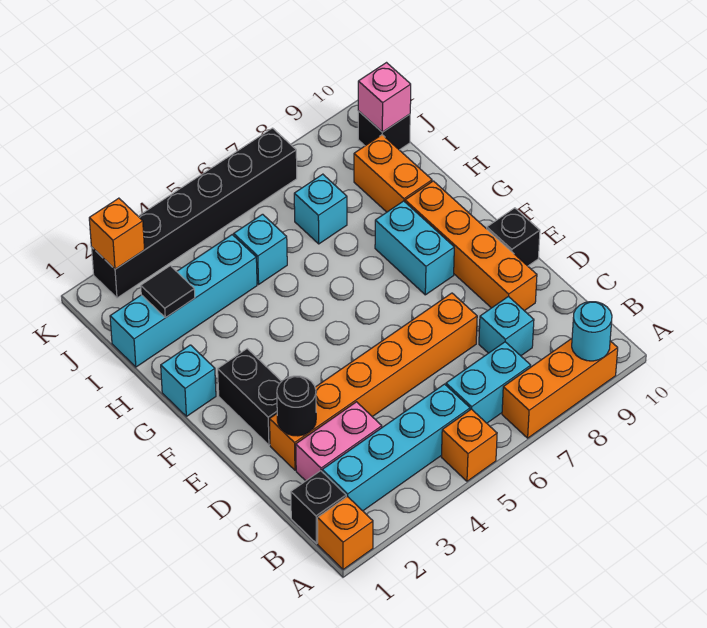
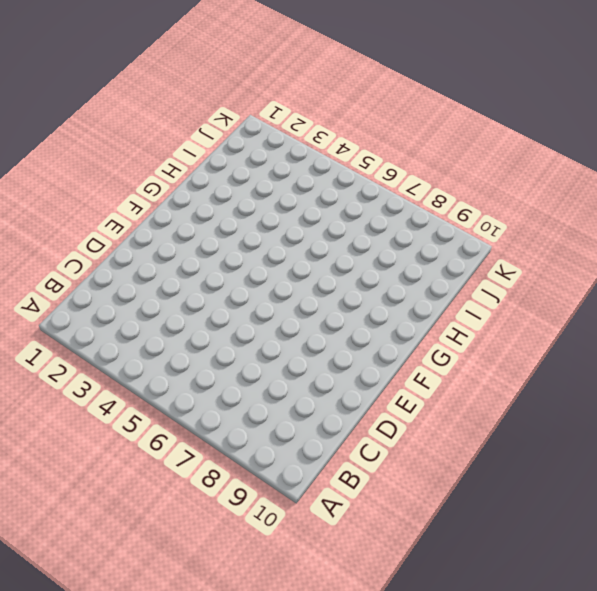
none -> orange brick A1 level 1
none -> orange brick A5 level 1
none -> orange brick A7:A9 level 1

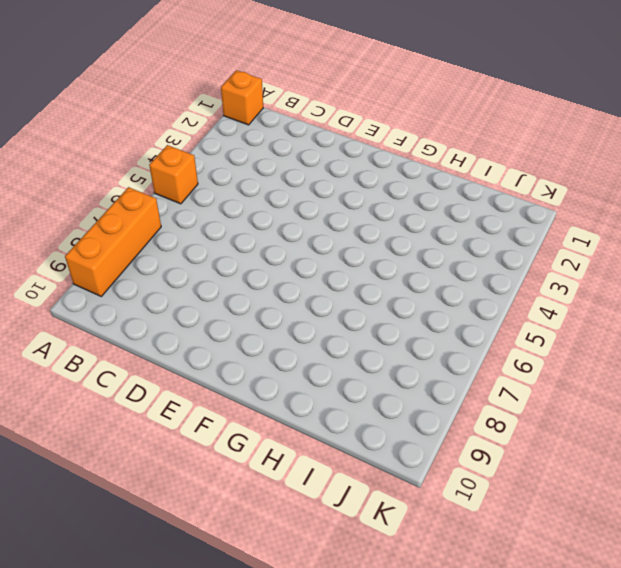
none -> black brick B1 level 1
none -> cyan brick B2:B5 level 1
none -> cyan brick B6:B7 level 1

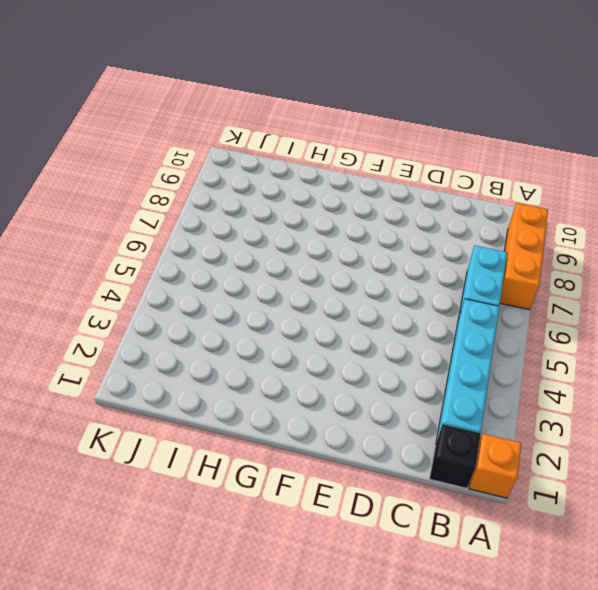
none -> orange brick A5 level 1
none -> pink brick C2:C3 level 1
none -> cyan brick C8 level 1

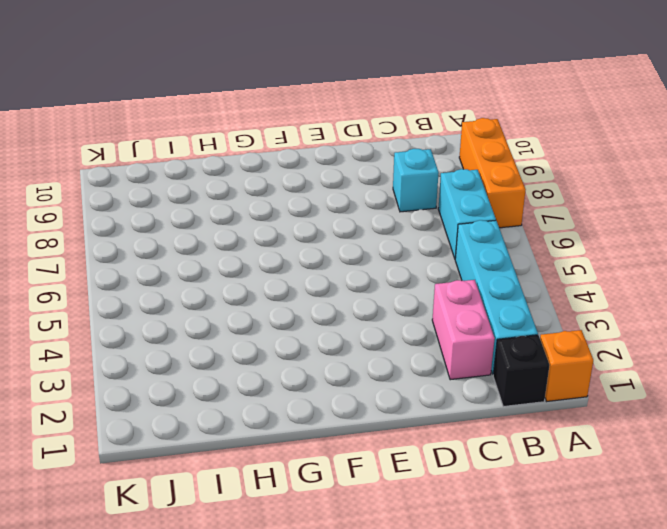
none -> orange brick A5 level 1
none -> orange brick D2:D7 level 1
none -> orange brick D9:G9 level 1

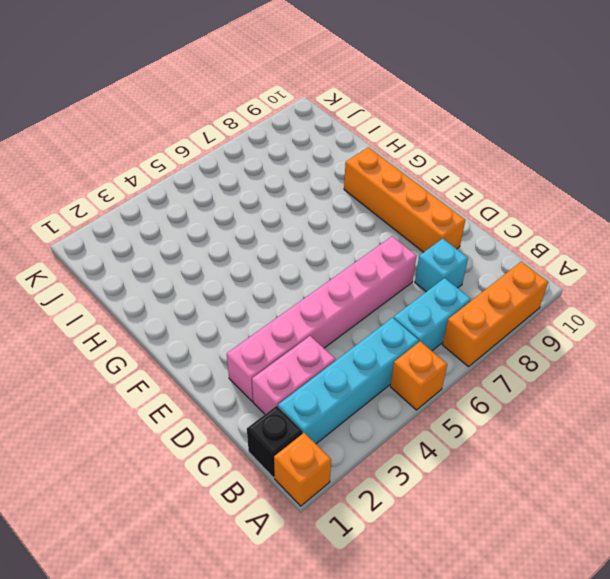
pink brick D2:D7 level 1 -> orange brick D2:D7 level 1
none -> black brick E2:F2 level 1
none -> black brick E10 level 1
none -> cyan brick F8:G8 level 1

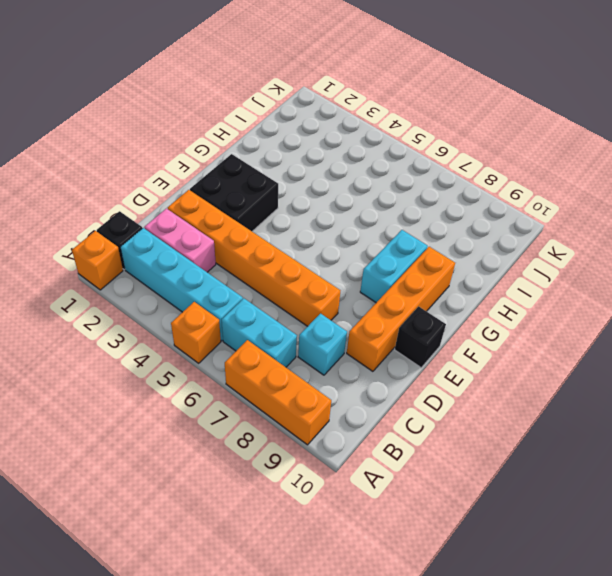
black brick E2:F3 level 1 -> black brick E2:F2 level 1
none -> cyan brick G1 level 1
none -> orange brick H9:I9 level 1
none -> cyan brick I1:I4 level 1

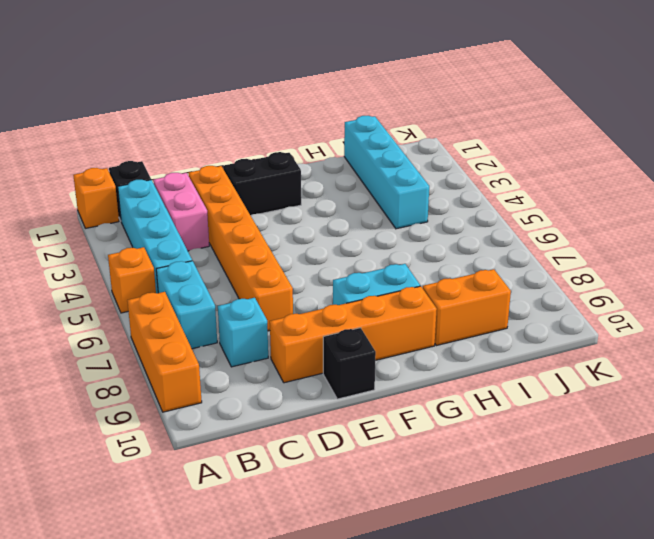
none -> cyan brick G1 level 1
none -> cyan brick I5 level 1
none -> cyan brick I7 level 1

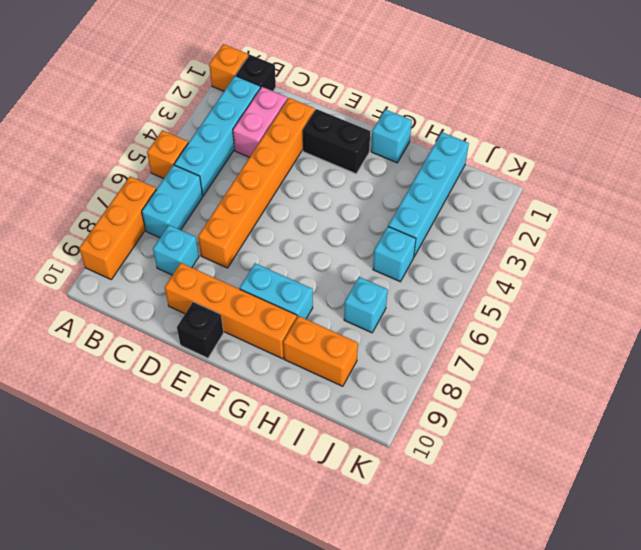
none -> black brick J10 level 1
none -> black brick K2:K7 level 1
none -> cyan round brick A9 level 2

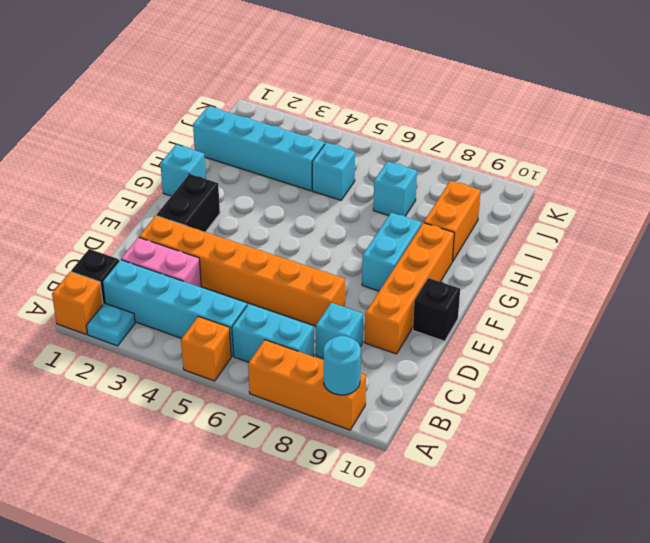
cyan plate A2 level 1 -> none
none -> black brick J10 level 1
none -> black brick K2:K7 level 1
none -> black round brick D2 level 2

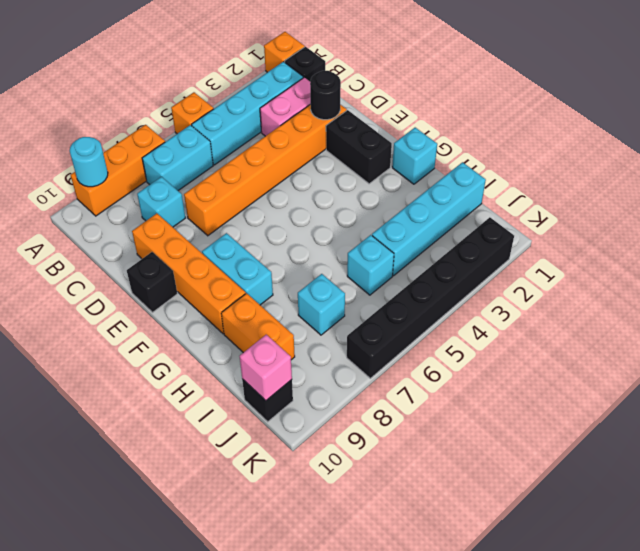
none -> black tile I2 level 2
none -> orange brick K2 level 2

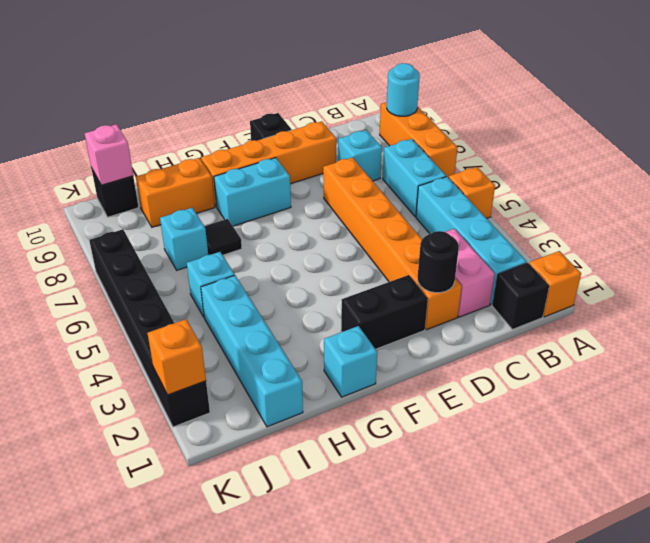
black tile H7 level 1 -> black tile I2 level 2

